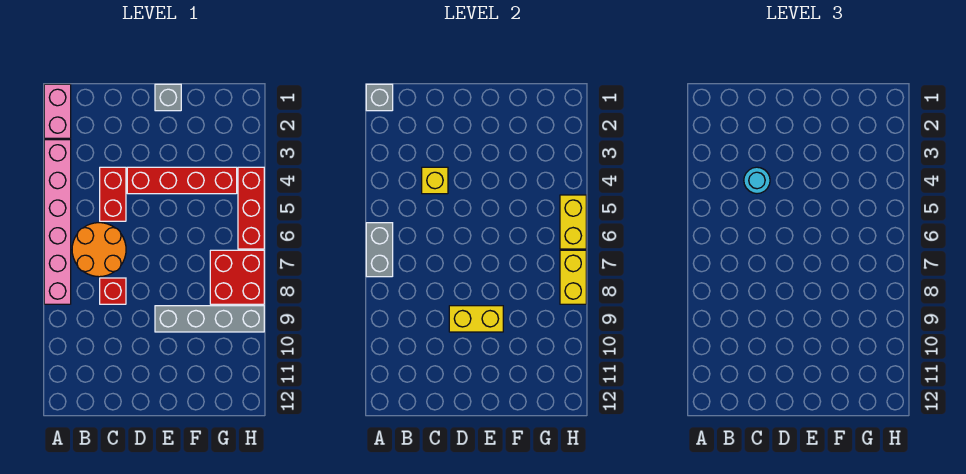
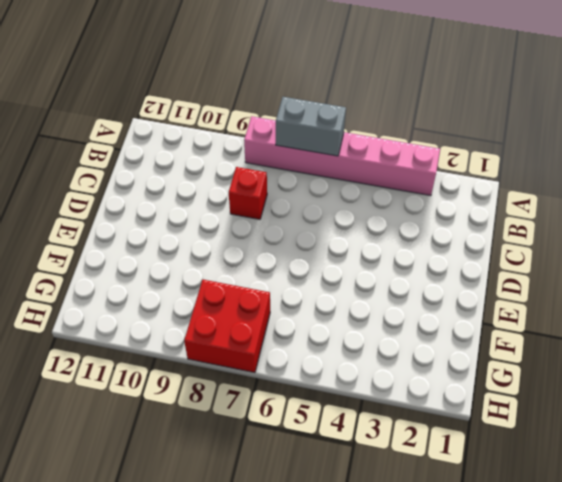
none -> pink brick A1:A2 level 1
none -> orange round brick B6:C7 level 1
none -> red brick C4:C5 level 1

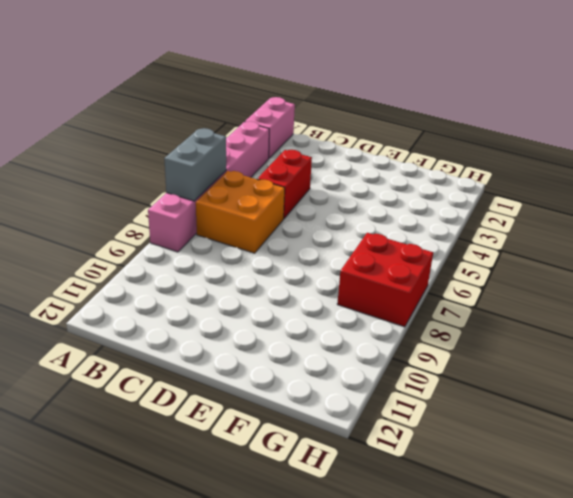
orange brick B6:C7 level 1 -> orange round brick B6:C7 level 1
none -> red brick C8 level 1
none -> red brick D4:G4 level 1
none -> grey brick E1 level 1

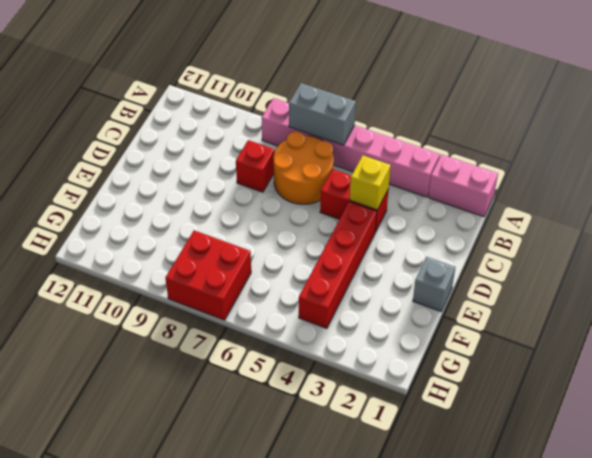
none -> grey brick E9:H9 level 1
none -> red brick H4:H6 level 1
none -> grey brick A1 level 2

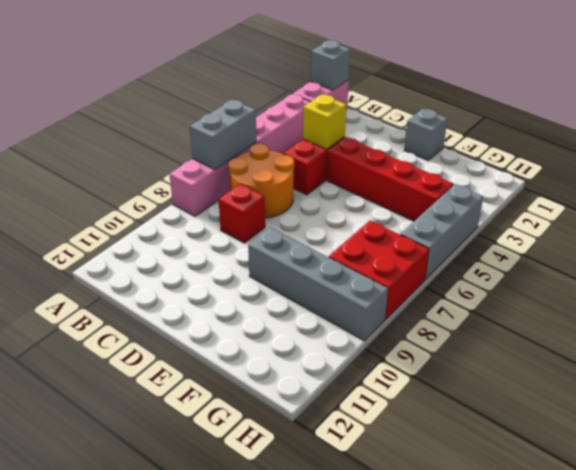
grey brick H4:H6 level 1 -> red brick H4:H6 level 1
none -> yellow brick D9:E9 level 2
none -> yellow brick H5:H6 level 2
none -> yellow brick H7:H8 level 2

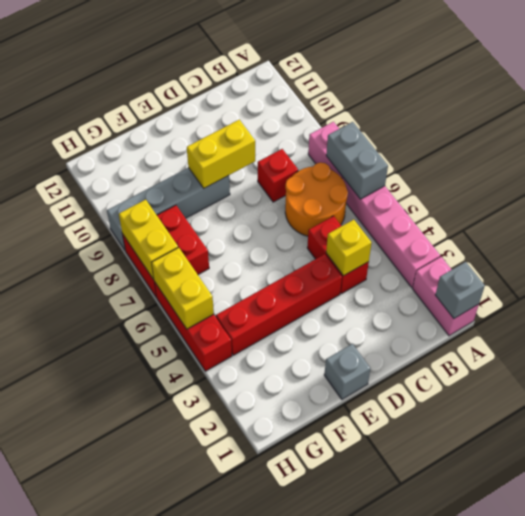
none -> cyan round brick C4 level 3

